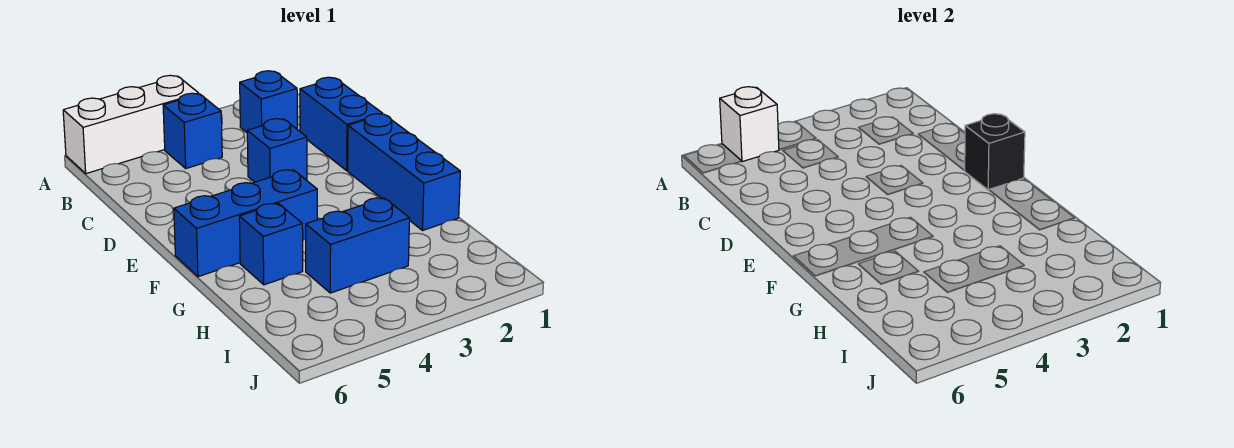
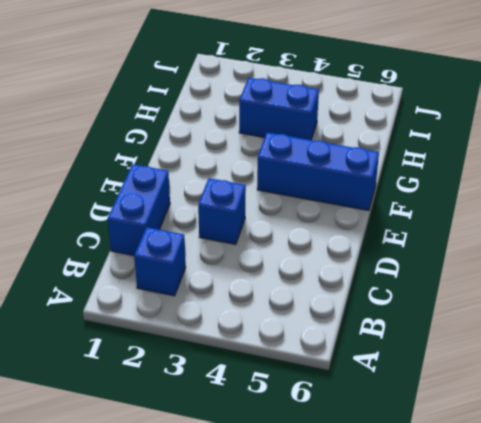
none -> white brick A4:A6 level 1
none -> blue brick B4 level 1

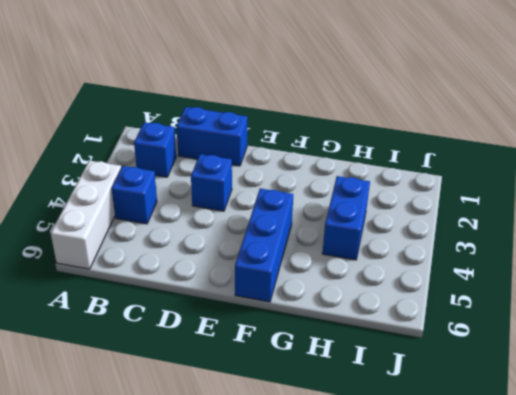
none -> blue brick E1:G1 level 1
none -> blue brick G5 level 1

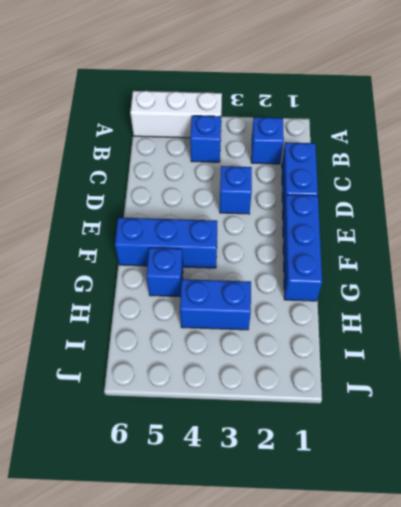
none -> white brick A5 level 2
none -> black brick E1 level 2

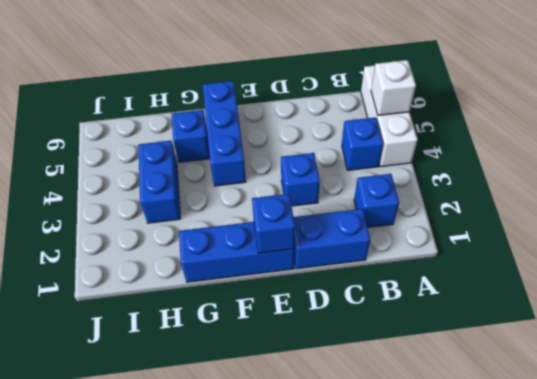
blue brick E1 level 2 -> black brick E1 level 2

